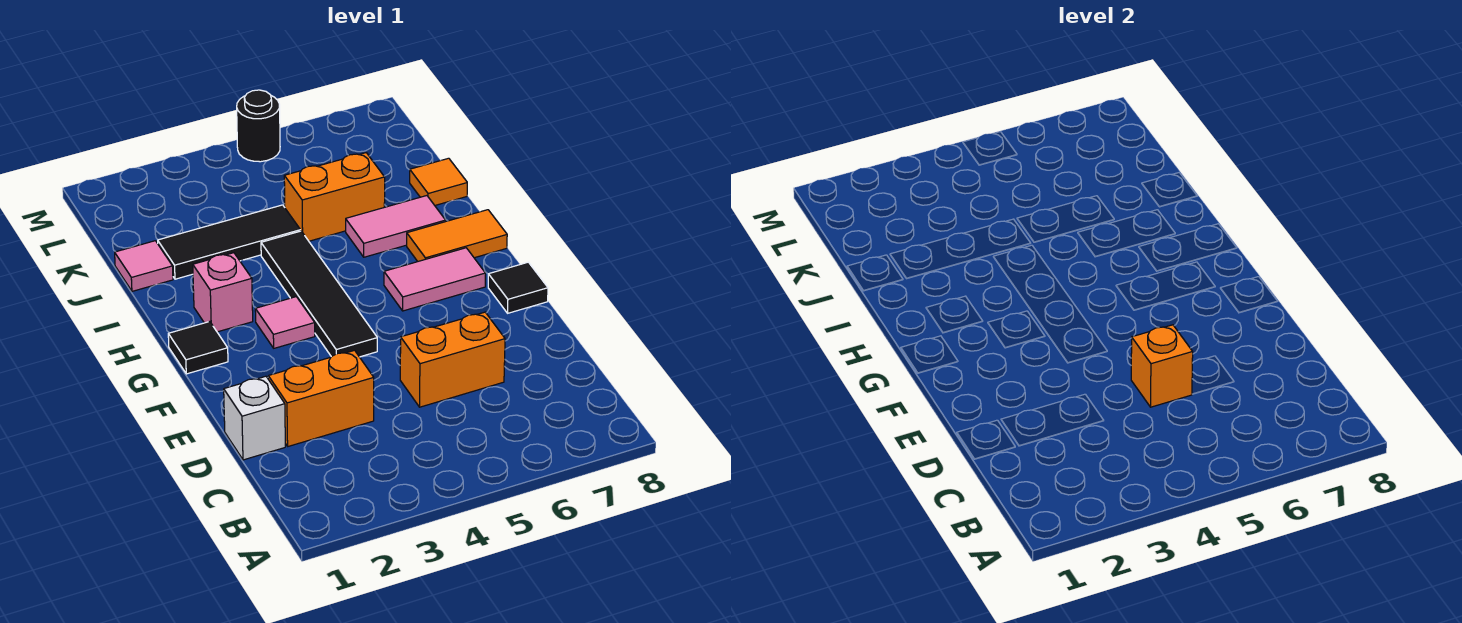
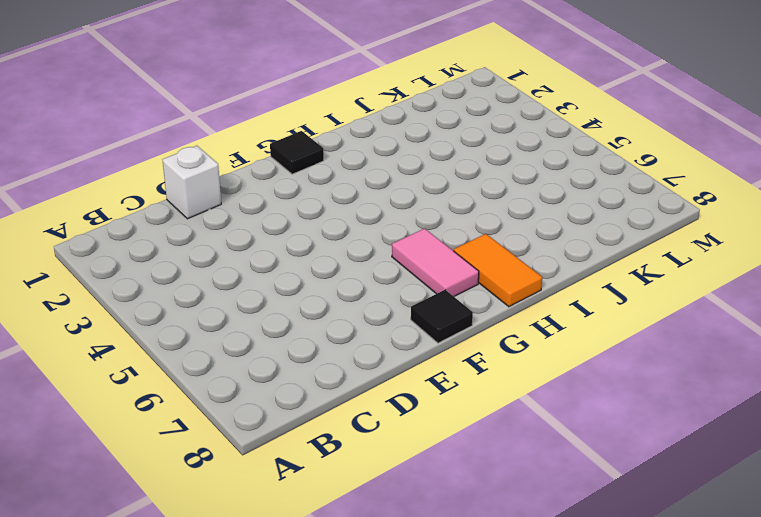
none -> orange brick D2:D3 level 1
none -> orange brick D5:D6 level 1
none -> black tile F4:I4 level 1

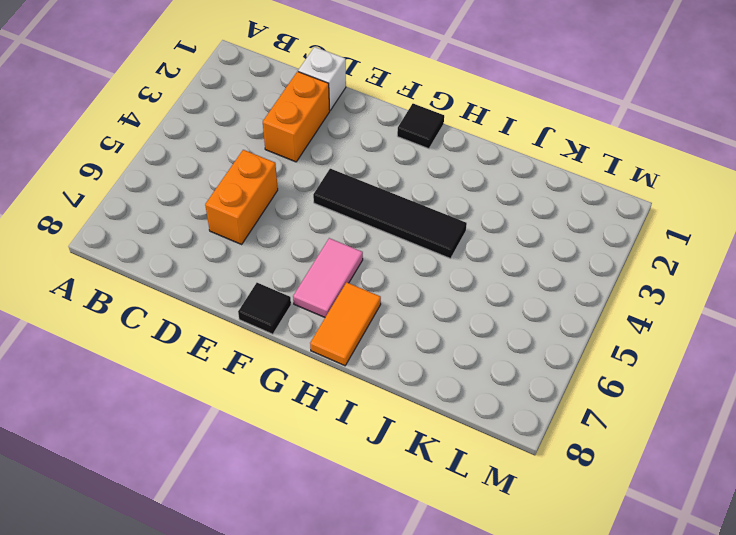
none -> pink tile G3 level 1
none -> pink brick H2 level 1
none -> pink tile I6:I7 level 1

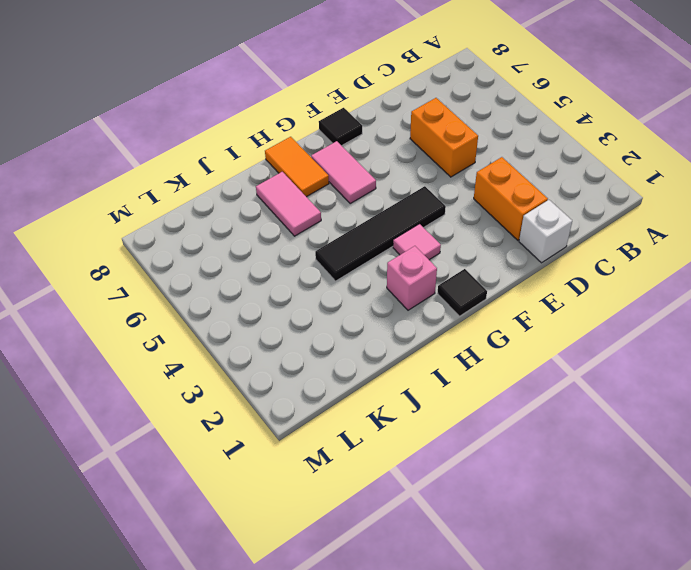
none -> pink tile J1 level 1
none -> black tile J2:J4 level 1
none -> orange brick J5:J6 level 1

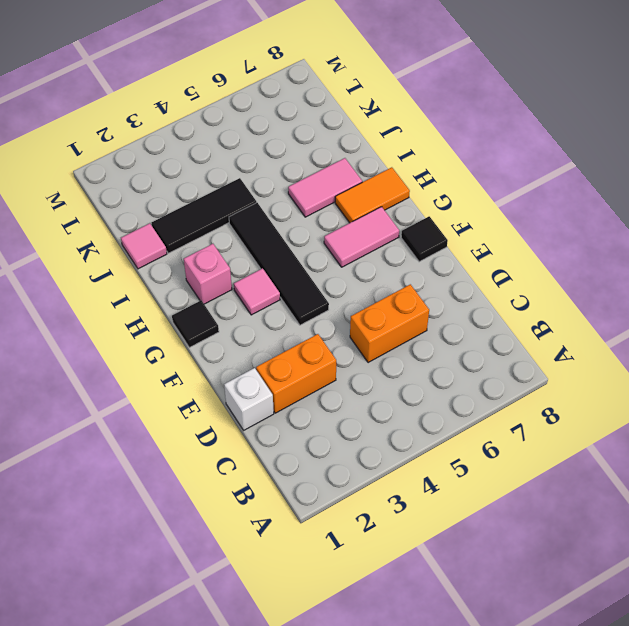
none -> orange brick J5:J6 level 1
none -> orange tile J8 level 1
none -> black round brick M5 level 1

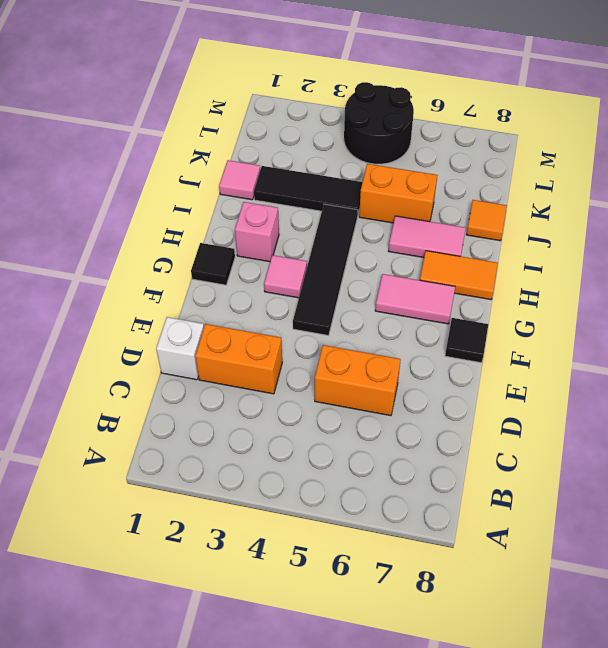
black round brick L4:M5 level 1 -> black round brick M5 level 1
none -> orange brick D5 level 2

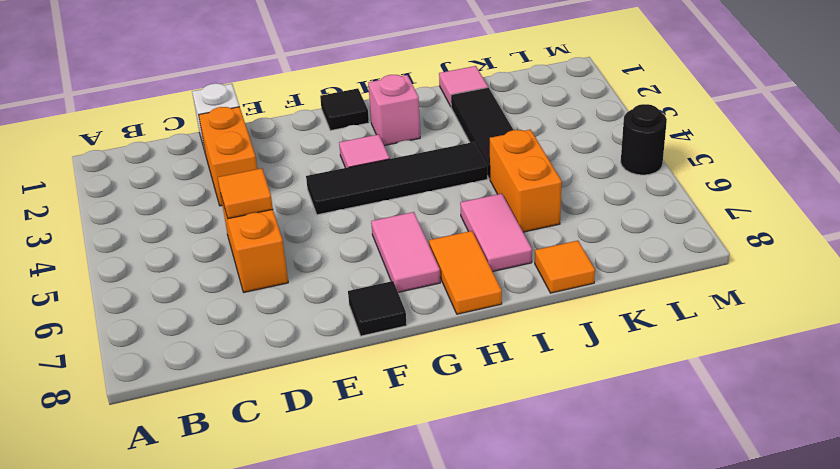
orange tile D5 level 2 -> orange brick D5 level 2

